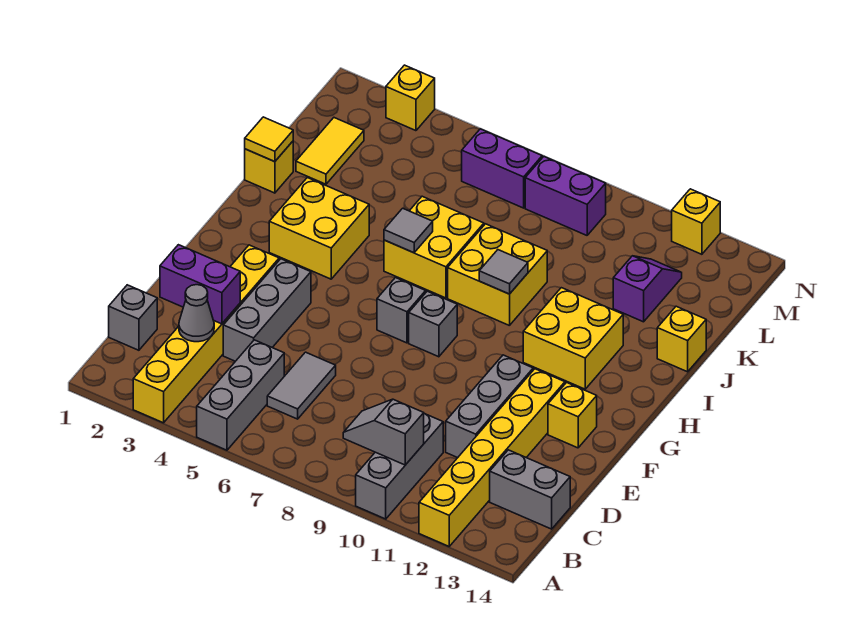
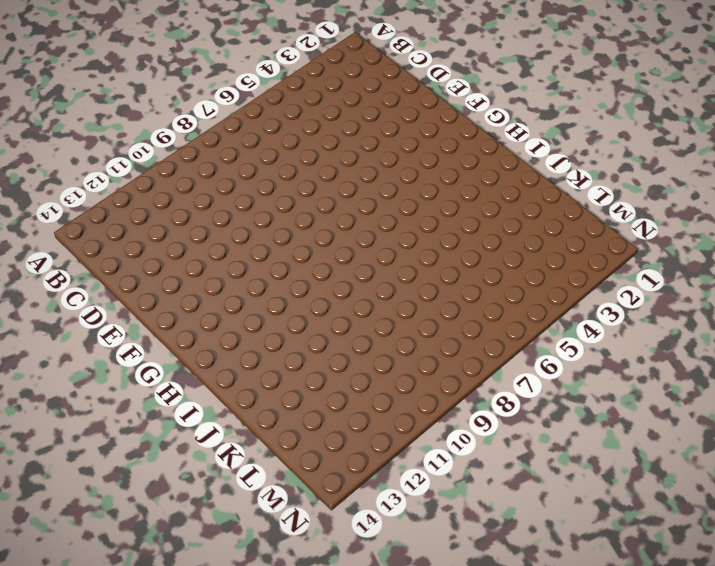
none -> yellow brick A3:F3 level 1
none -> grey brick A5:C5 level 1
none -> grey brick A10:C10 level 1
none -> yellow brick A12:F12 level 1

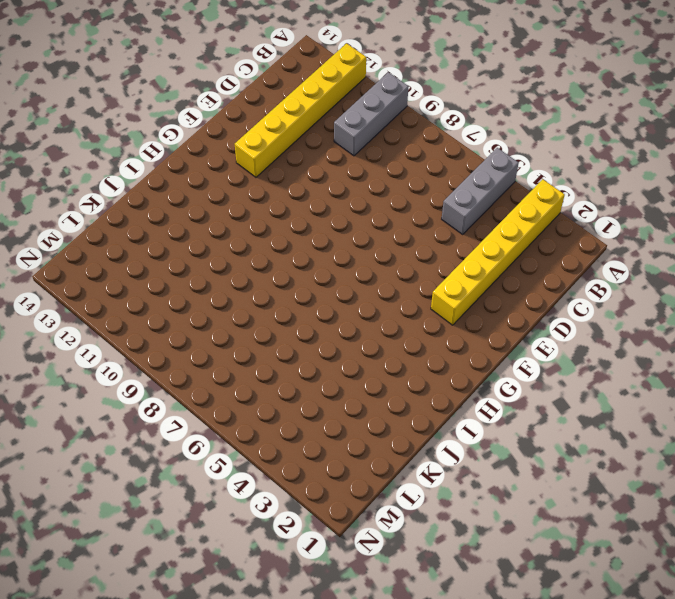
none -> grey brick C1 level 1
none -> grey tile C6:D6 level 1
none -> grey brick C13:C14 level 1
none -> grey brick D4:F4 level 1

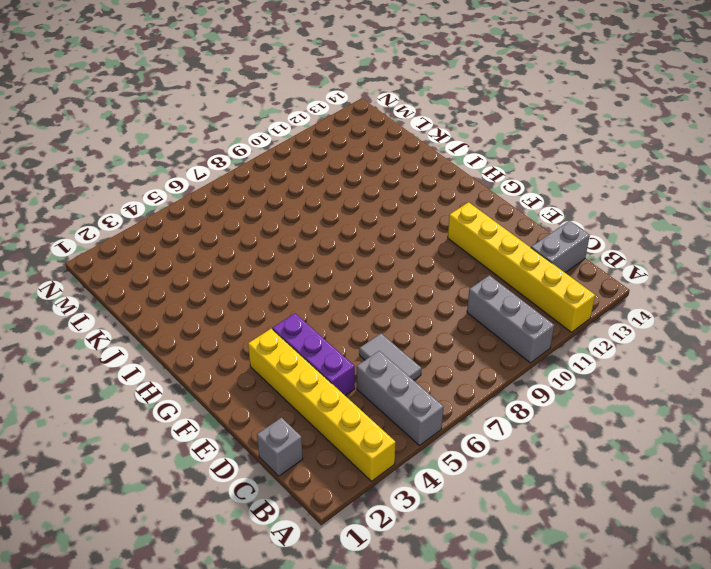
purple brick D4:F4 level 1 -> grey brick D4:F4 level 1
none -> grey brick D11:F11 level 1
none -> yellow brick F13 level 1
none -> grey brick G7 level 1
none -> grey brick G8 level 1

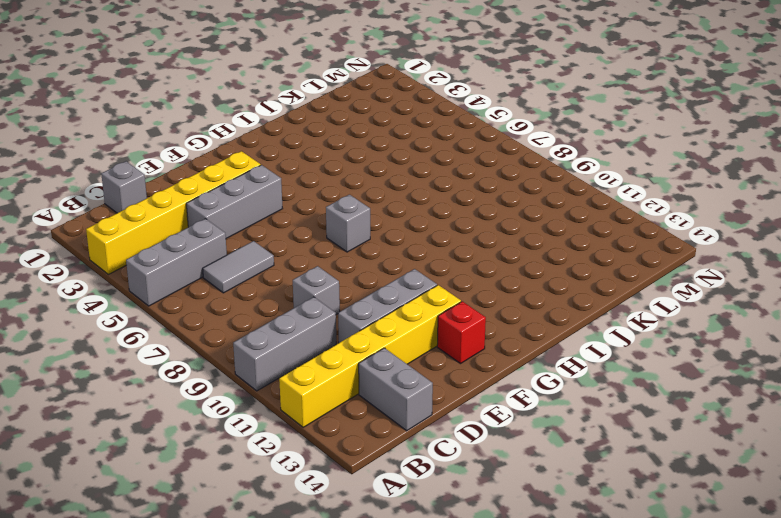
grey brick D9 level 1 -> grey brick G8 level 1
red brick F13 level 1 -> yellow brick F13 level 1
none -> yellow brick H3:I4 level 1
none -> yellow brick H11:I12 level 1
none -> yellow brick I6:J7 level 1
none -> yellow brick I8:J9 level 1

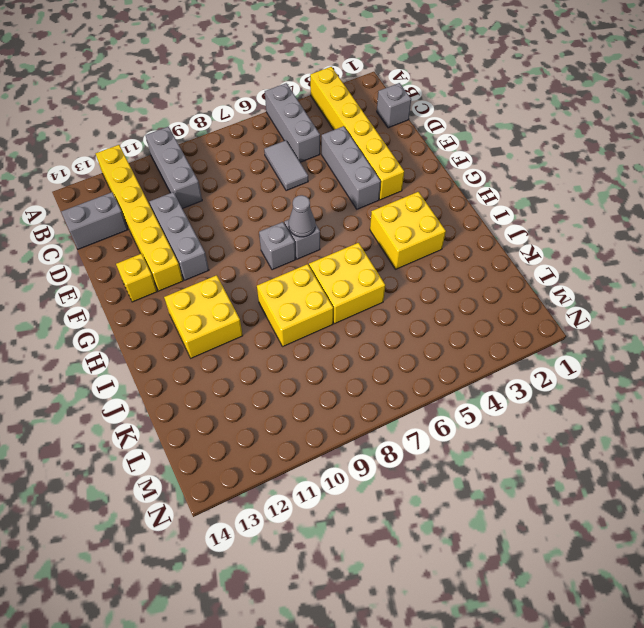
grey cone G7 level 2 -> grey cone C3 level 2
none -> yellow brick J1 level 1
none -> yellow brick J14 level 1
none -> yellow tile K2:L2 level 1
none -> purple slope K12:L12 level 1 top K

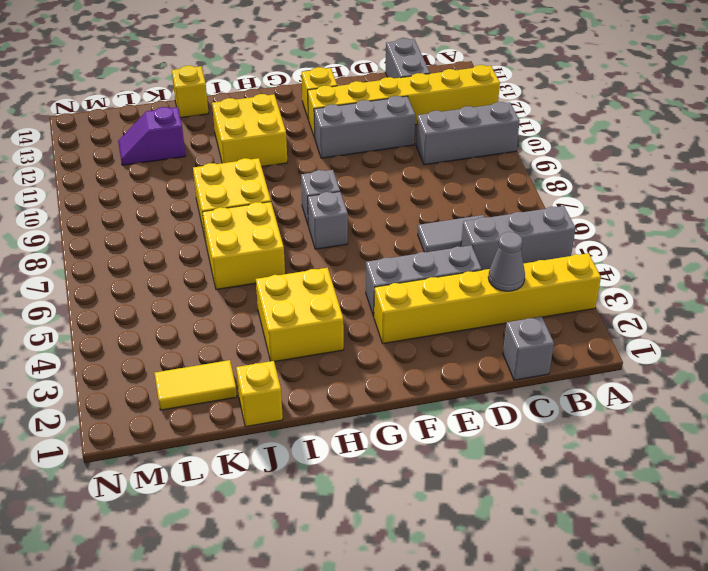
none -> purple brick M6:M7 level 1
none -> purple brick M8:M9 level 1
none -> yellow brick N3 level 1
none -> yellow brick N12 level 1

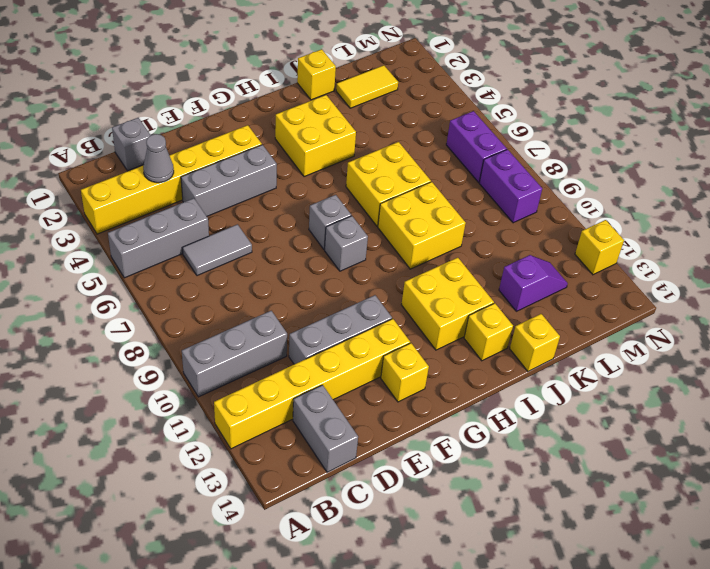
yellow brick I13 level 1 -> yellow brick N3 level 1
none -> grey slope B9:B10 level 2 top 10
none -> purple brick D2:D3 level 2
none -> grey tile I6 level 2
none -> grey tile I9 level 2

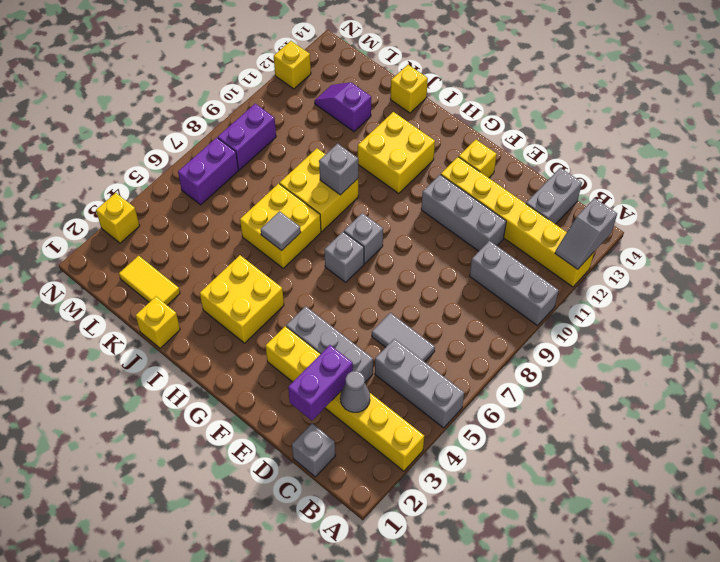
grey slope A12:A13 level 2 top 13 -> grey slope B9:B10 level 2 top 10
grey brick I9 level 2 -> grey tile I9 level 2
none -> yellow tile J1 level 2

